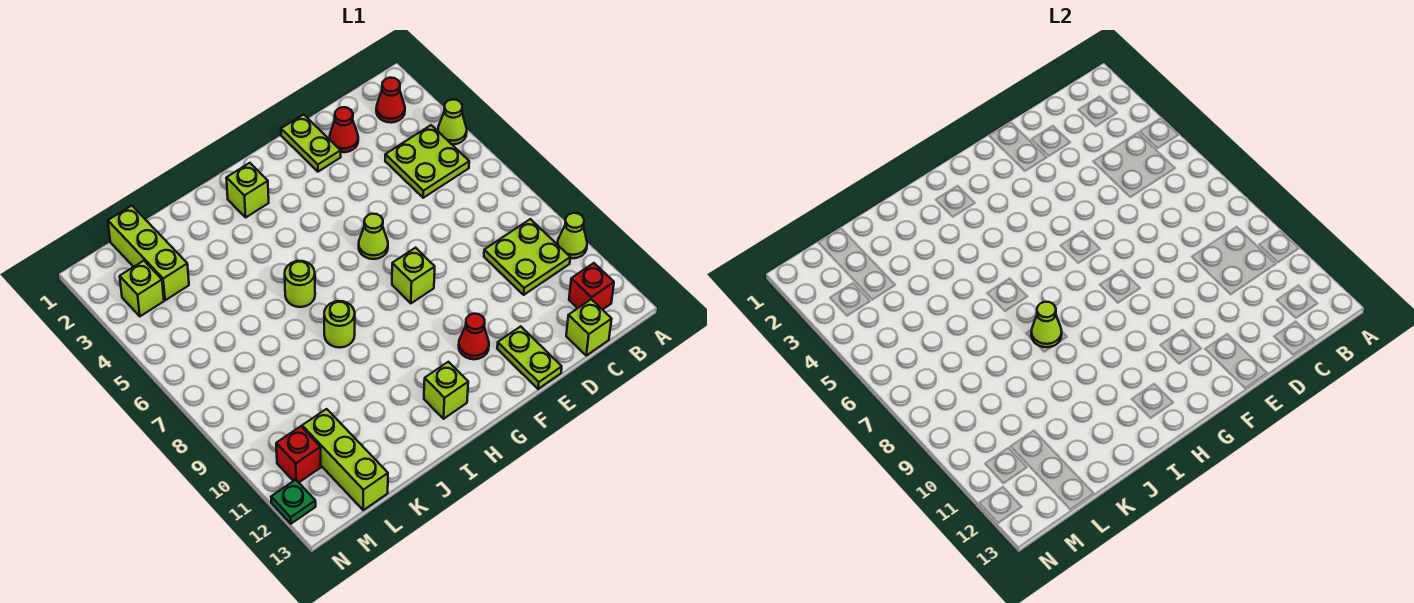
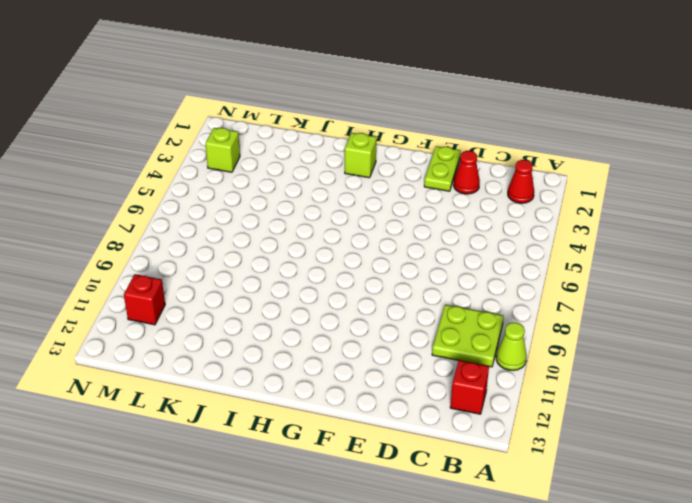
none -> lime cone A4 level 1
none -> lime plate B4:C5 level 1
none -> lime brick C13 level 1

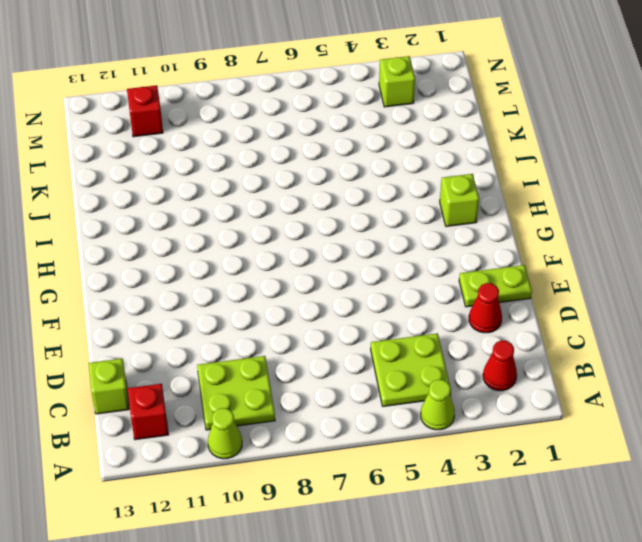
none -> lime plate E12:E13 level 1
none -> lime cone F6 level 1
none -> lime brick F8 level 1

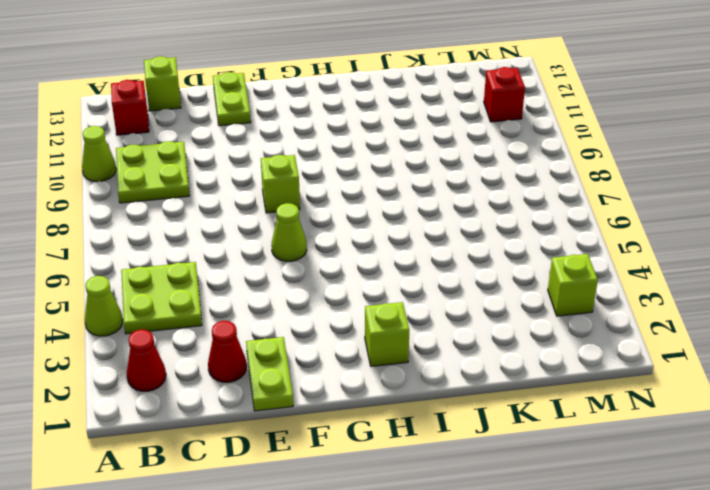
none -> red cone F11 level 1
none -> lime brick H12 level 1
none -> lime round brick I6 level 1

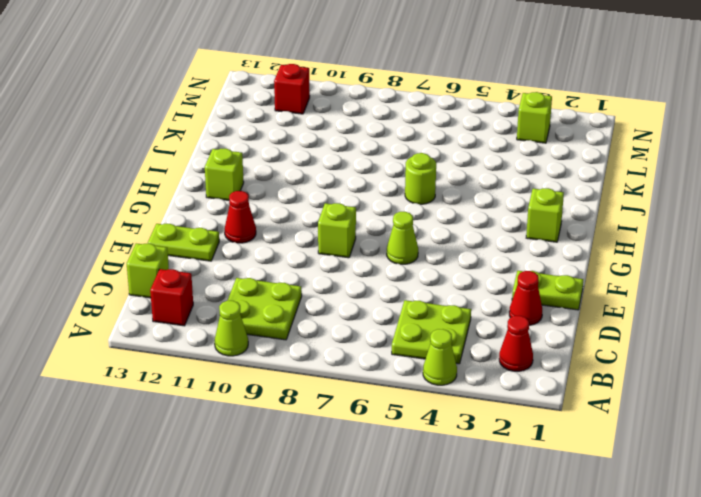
none -> lime round brick I8 level 1
none -> lime brick L1:L3 level 1
none -> lime brick L11:L13 level 1

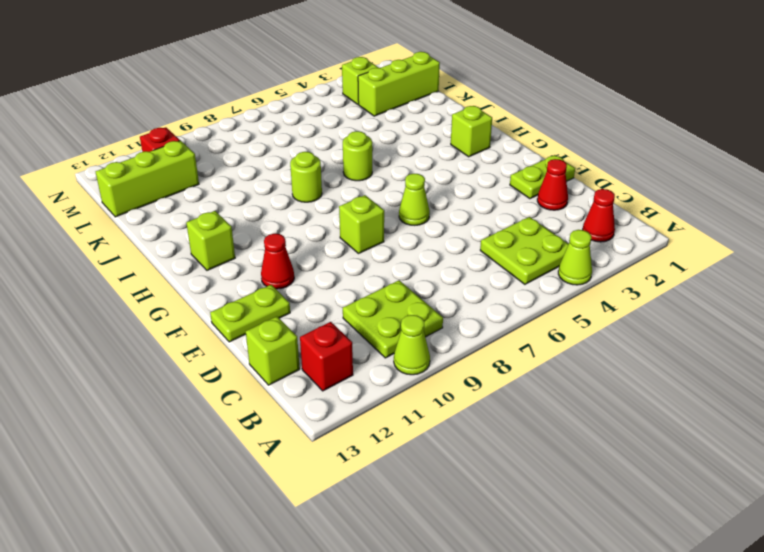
none -> green plate N12 level 1
none -> lime cone I8 level 2

